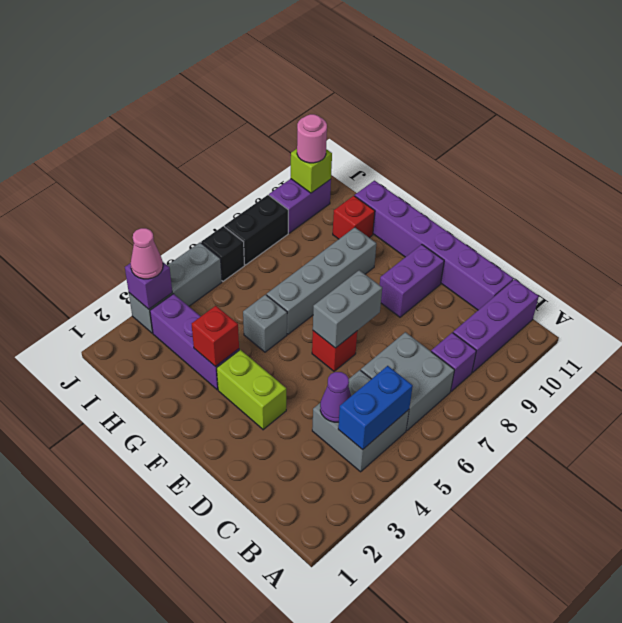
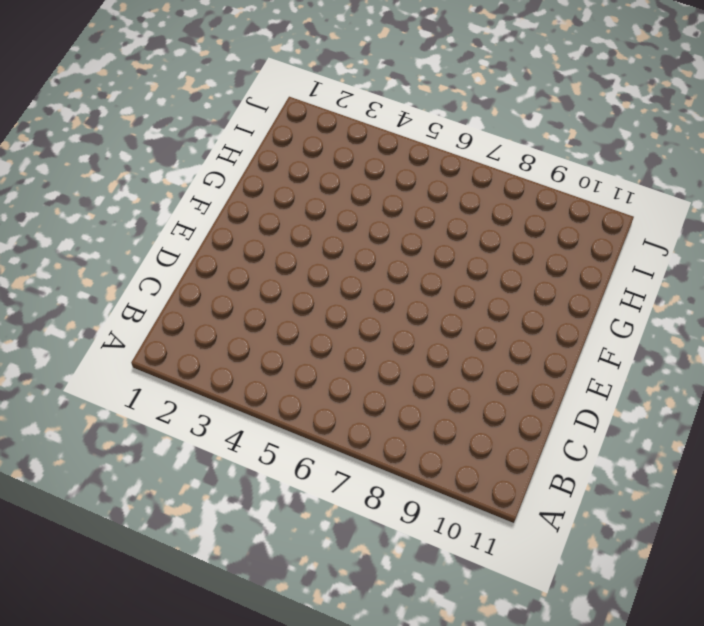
none -> grey brick B4:C5 level 1
none -> grey brick B6:C7 level 1
none -> purple brick B8 level 1

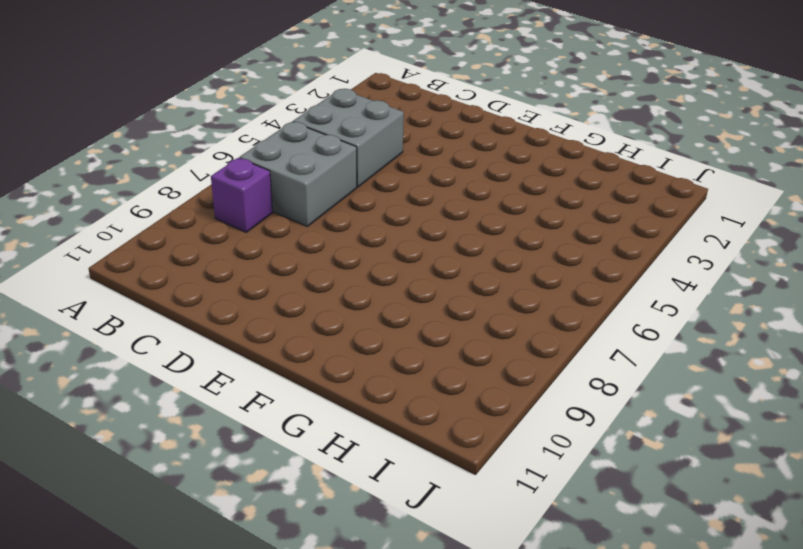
none -> purple brick B9:B11 level 1
none -> purple brick C11:H11 level 1
none -> lime brick E3:F3 level 1

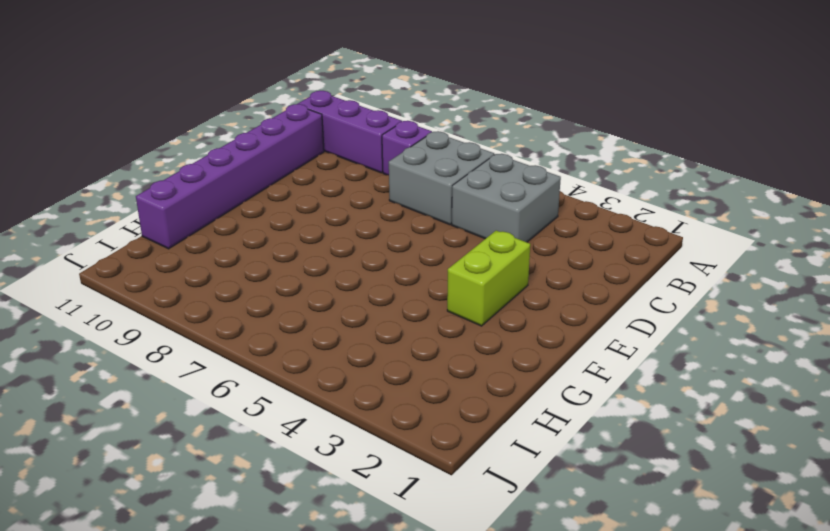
none -> red brick E6 level 1
none -> purple brick E9:E10 level 1
none -> purple brick G3:I3 level 1

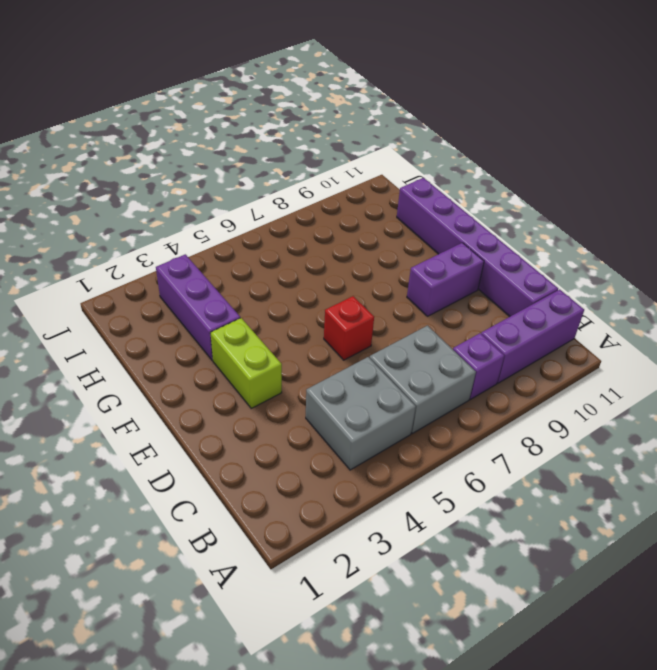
none -> grey brick G5 level 1
none -> grey brick G6:G9 level 1
none -> red brick H10 level 1

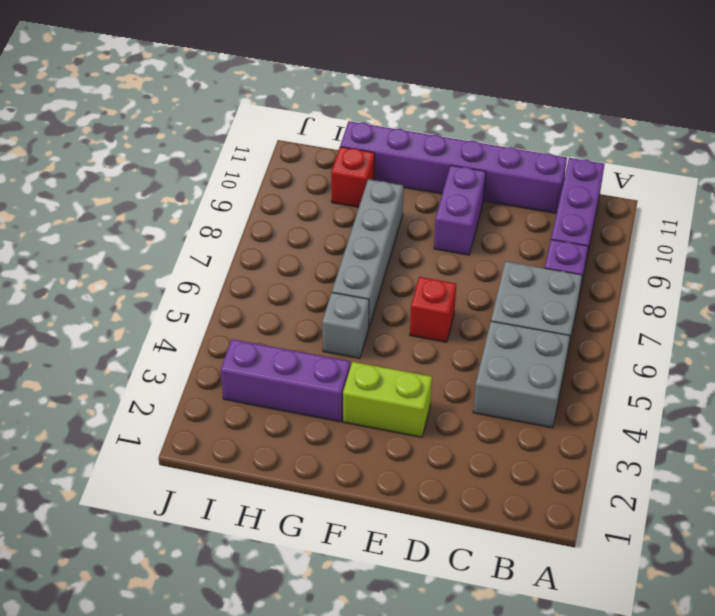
none -> grey brick J3:J5 level 1
none -> black brick J6 level 1
none -> black brick J7:J8 level 1

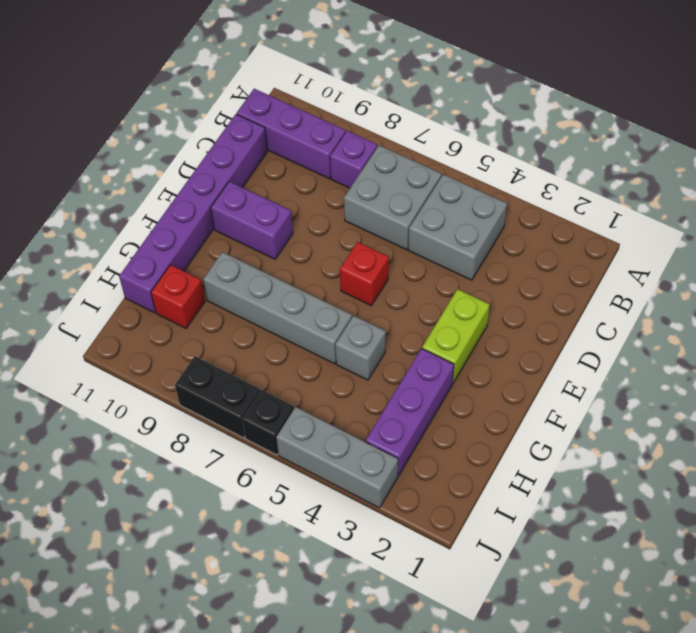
none -> purple brick J9:J10 level 1
none -> blue brick B4:B5 level 2
none -> purple cone C4 level 2

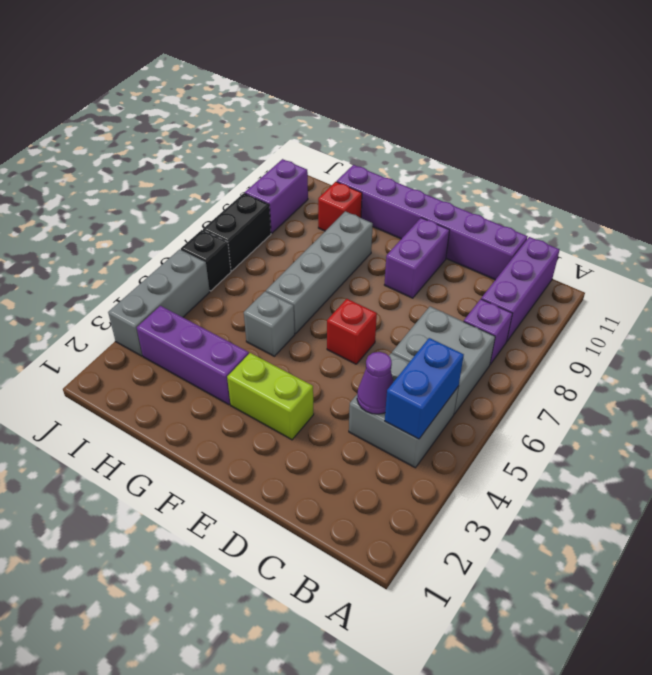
none -> grey brick E6:E7 level 2
none -> red brick G3 level 2
none -> purple brick J3 level 2

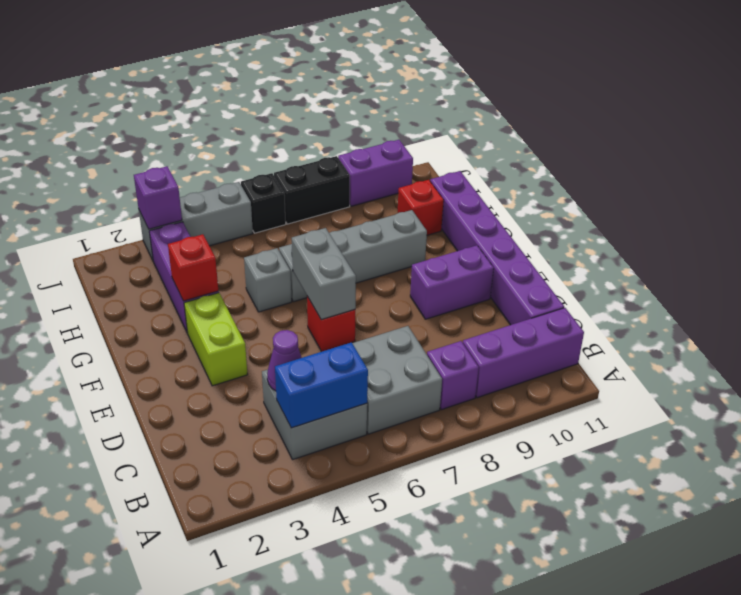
grey brick E6:F6 level 2 -> grey brick E6:E7 level 2
none -> lime brick J10 level 2
none -> pink cone J3 level 3
none -> pink round brick J10 level 3

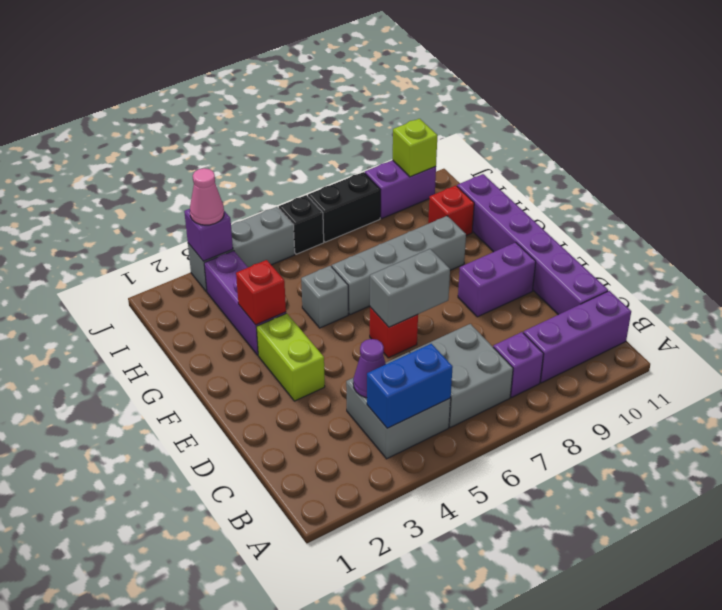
none -> pink round brick J10 level 3

